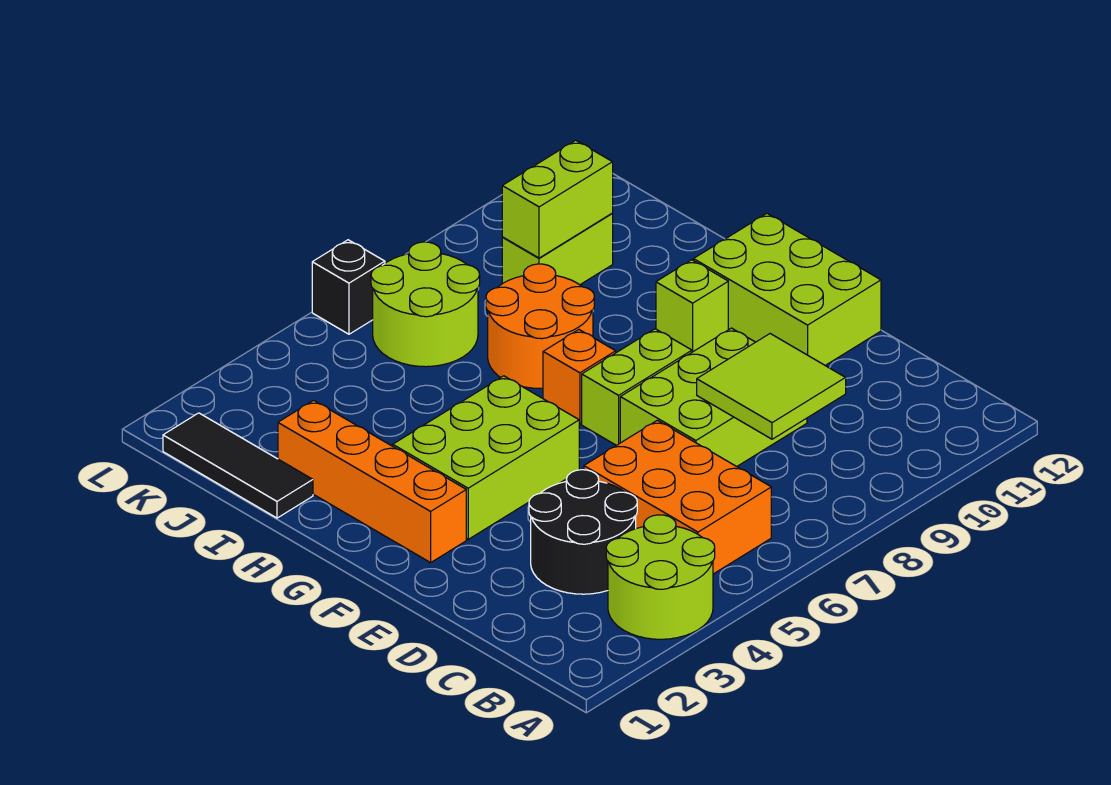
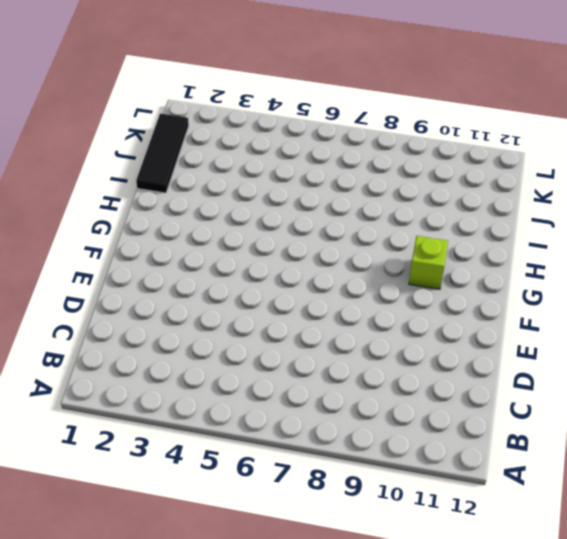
none -> lime round brick A3:B4 level 1
none -> orange brick B5:D6 level 1
none -> black round brick C3:D4 level 1

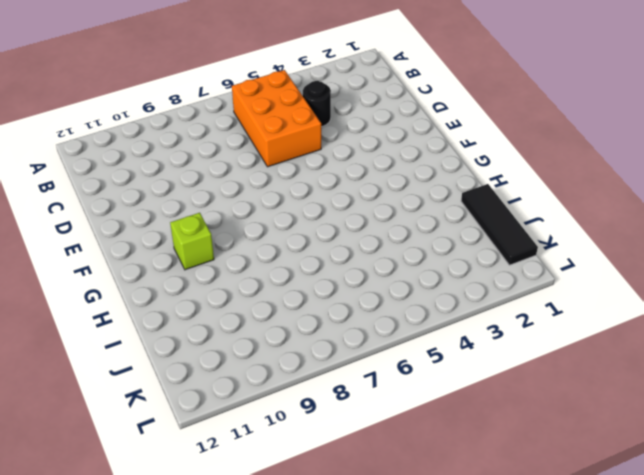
black round brick C4 level 1 -> black round brick C3:D4 level 1
none -> lime round brick A3:B4 level 1
none -> lime brick D7:E9 level 1
none -> lime brick E11:G12 level 1

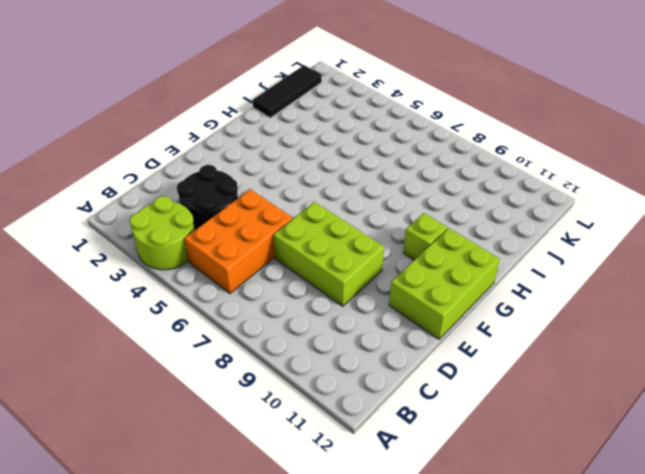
none -> orange brick F2:I2 level 1
none -> lime brick F3:G5 level 1
none -> lime brick F7:F8 level 1

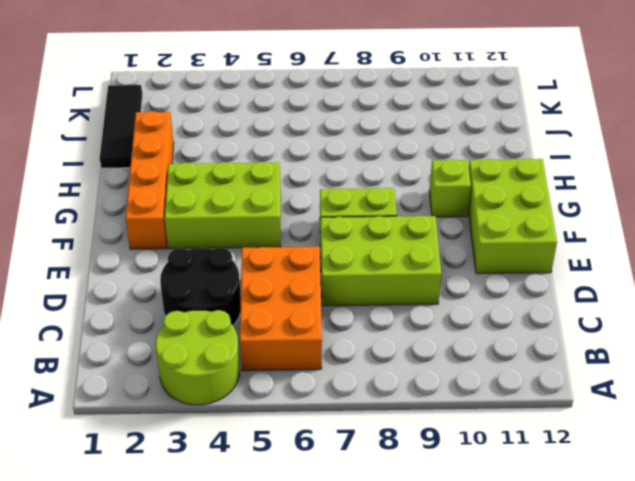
none -> orange brick G7 level 1
none -> orange round brick H7:I8 level 1
none -> lime round brick J6:K7 level 1

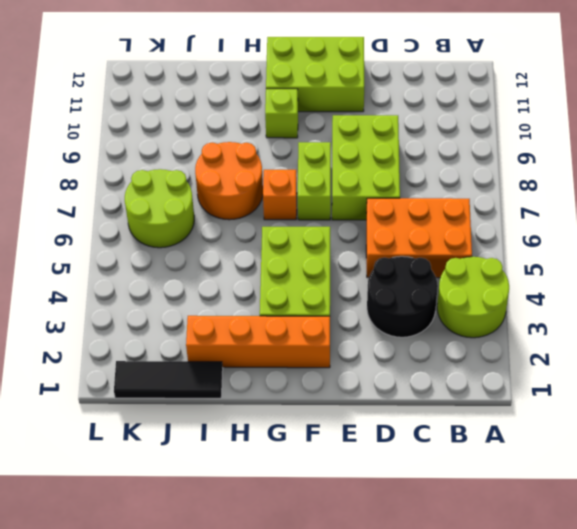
none -> lime brick J9:J10 level 1
none -> black brick L6 level 1
none -> lime tile C8:D9 level 2

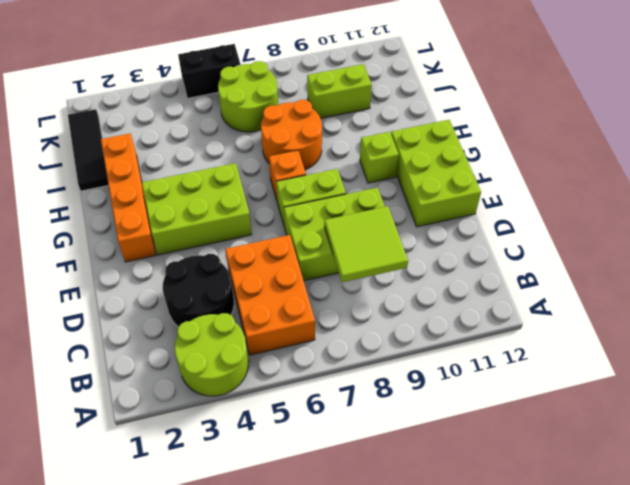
black brick L5:L6 level 1 -> black brick L6 level 1
none -> lime brick J9:J10 level 2

